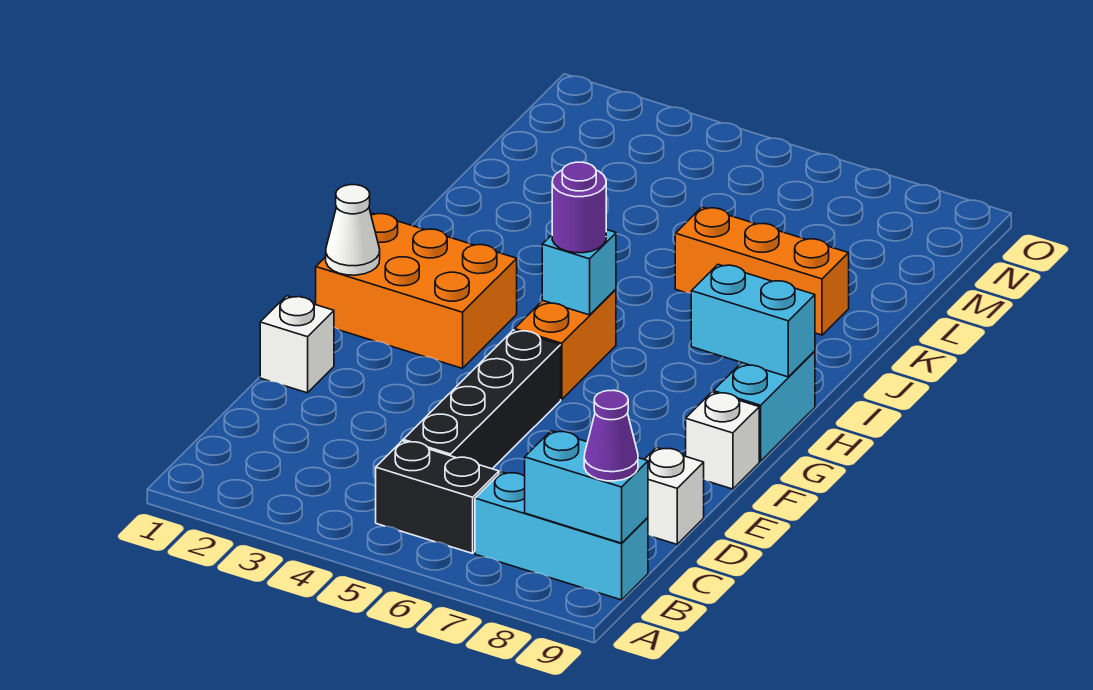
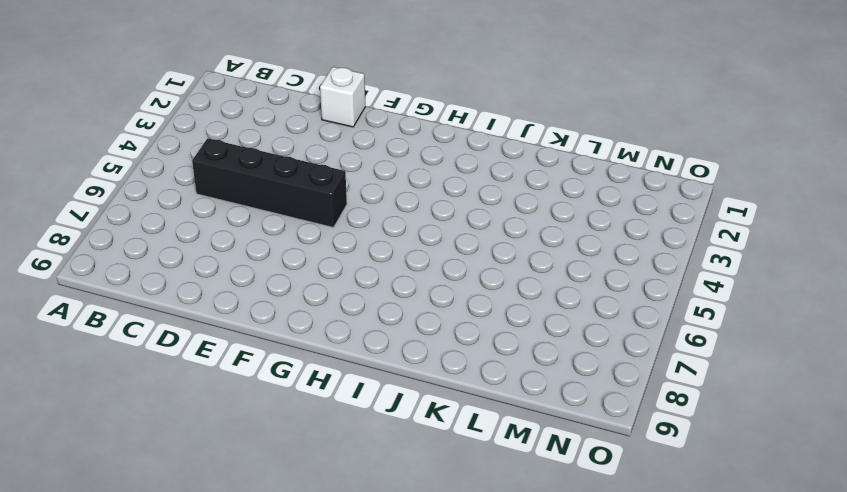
none -> black brick B5:B6 level 1
none -> cyan brick B7:B9 level 1
none -> white brick D9 level 1

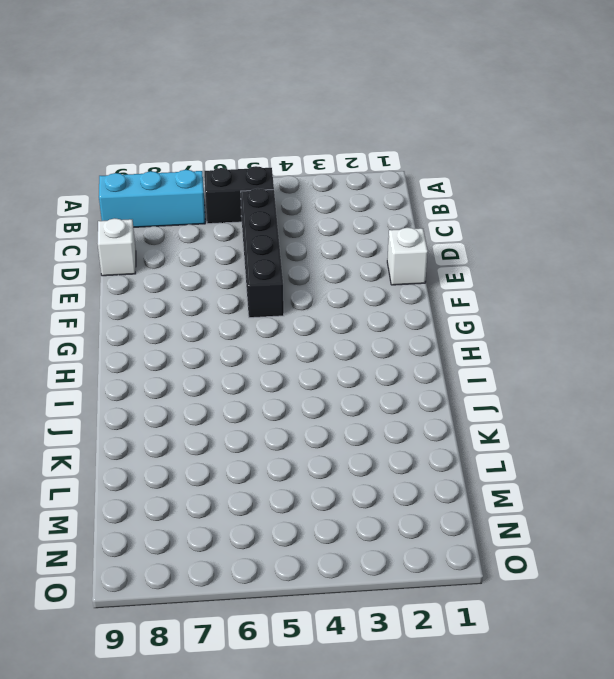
none -> white brick F9 level 1
none -> orange brick G1:H3 level 1
none -> orange brick G5:H5 level 1

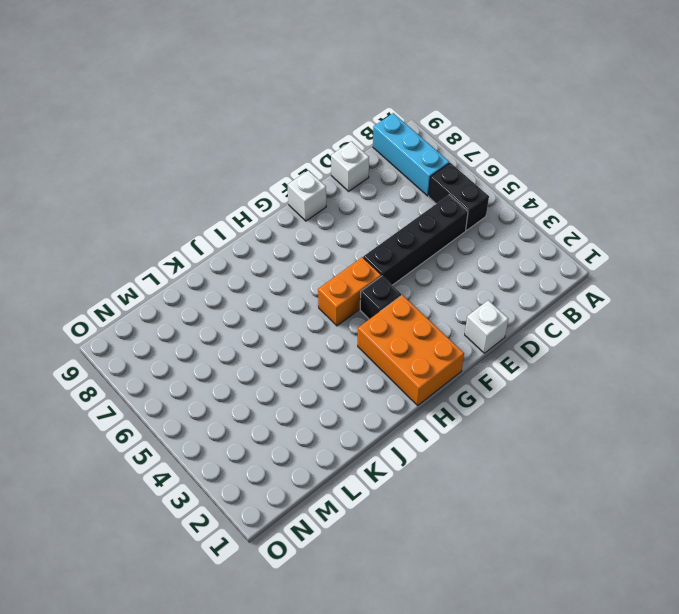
black brick G4 level 1 -> none
none -> cyan brick G9:H9 level 1
none -> orange brick K6:K8 level 1
none -> cyan brick B8:B9 level 2

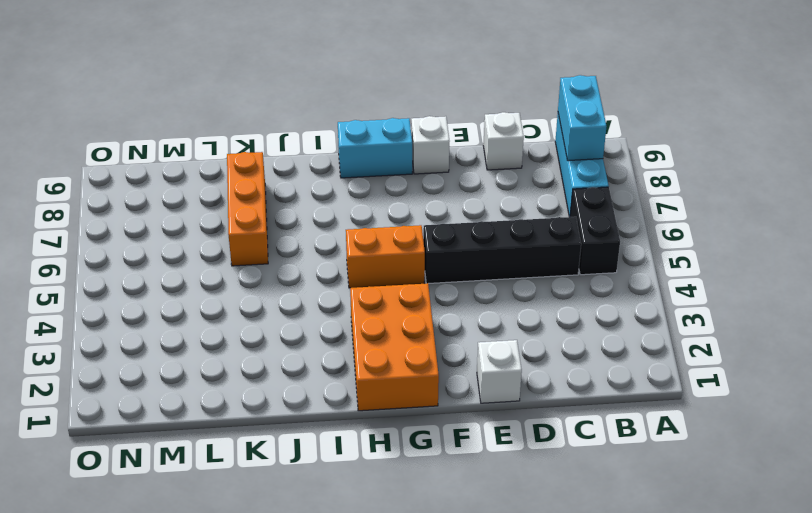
none -> white cone G1 level 2
none -> cyan brick H5 level 2
none -> cyan brick H8:H9 level 2

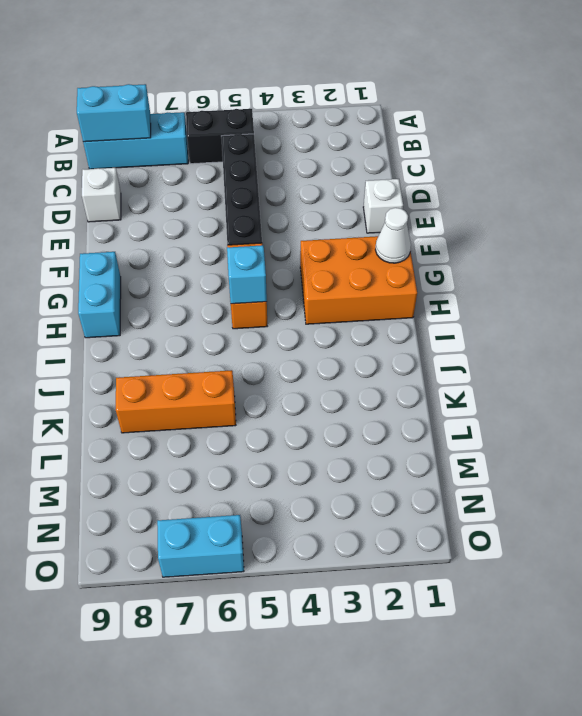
cyan brick O6:O7 level 1 -> cyan brick H8:H9 level 2
none -> white brick F9 level 1
none -> purple cone B9 level 3
none -> purple round brick H5 level 3

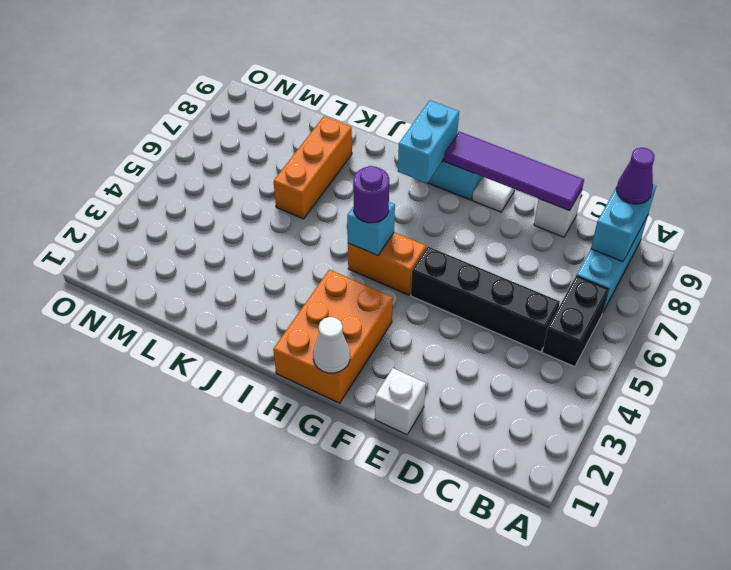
purple tile D9:G9 level 2 -> none
white tile F9 level 1 -> white brick F9 level 1

